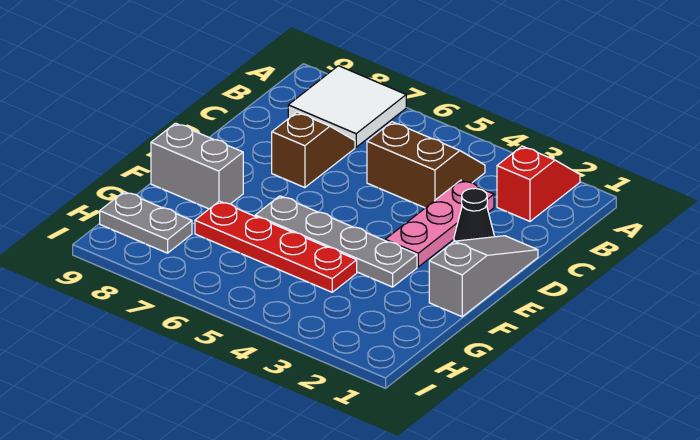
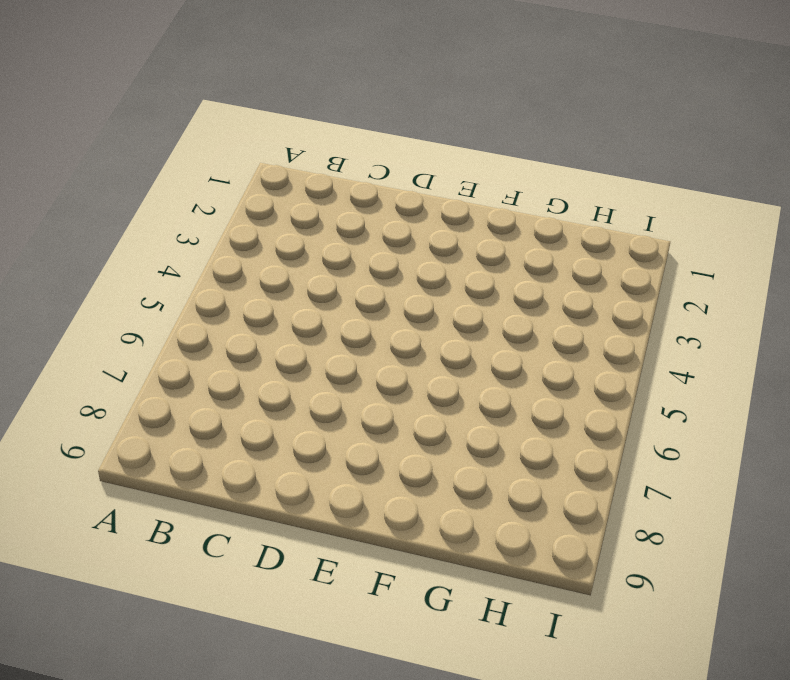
none -> red slope A2:B2 level 1 top B
none -> white tile A7:B8 level 1

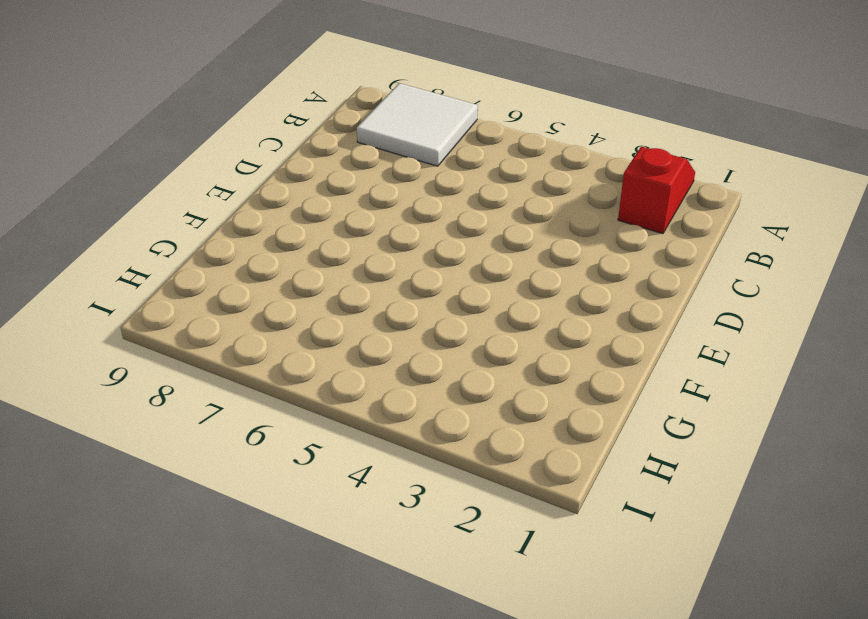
none -> brown slope B4:C5 level 1 top C
none -> pink plate C3:E3 level 1

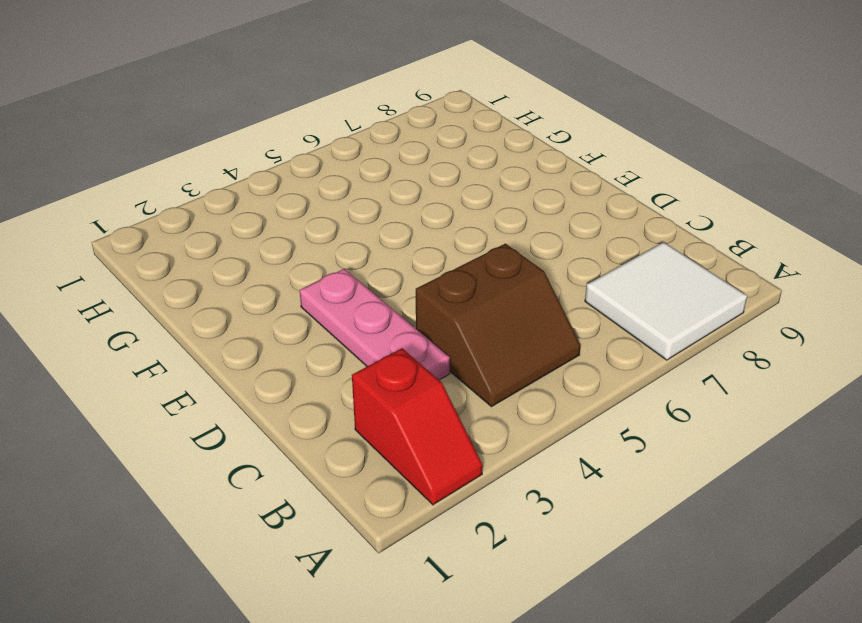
none -> brown slope C7:D7 level 1 top D
none -> grey slope D1:F1 level 1 top F

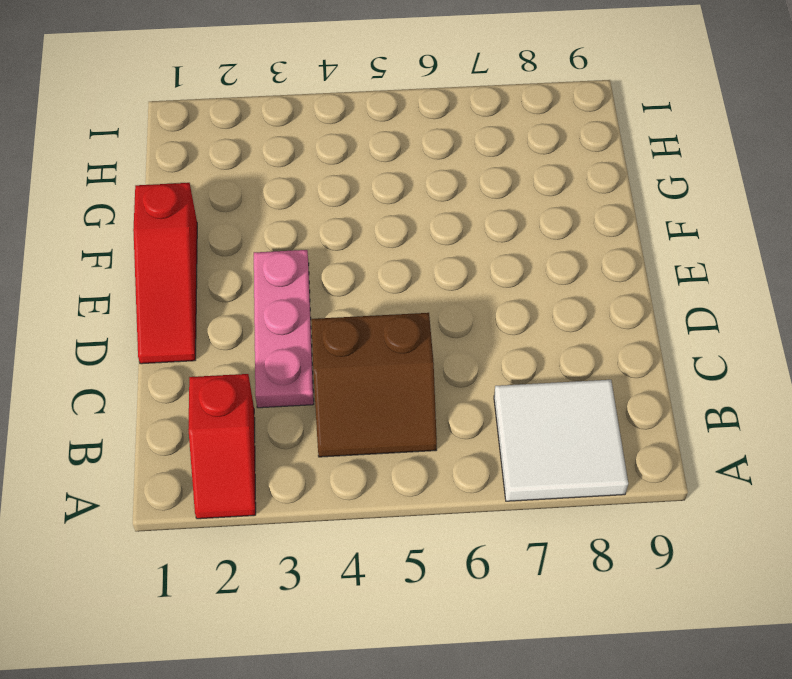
red slope D1:F1 level 1 top F -> grey slope D1:F1 level 1 top F
none -> brown slope C7:D7 level 1 top D
none -> black cone D2 level 1

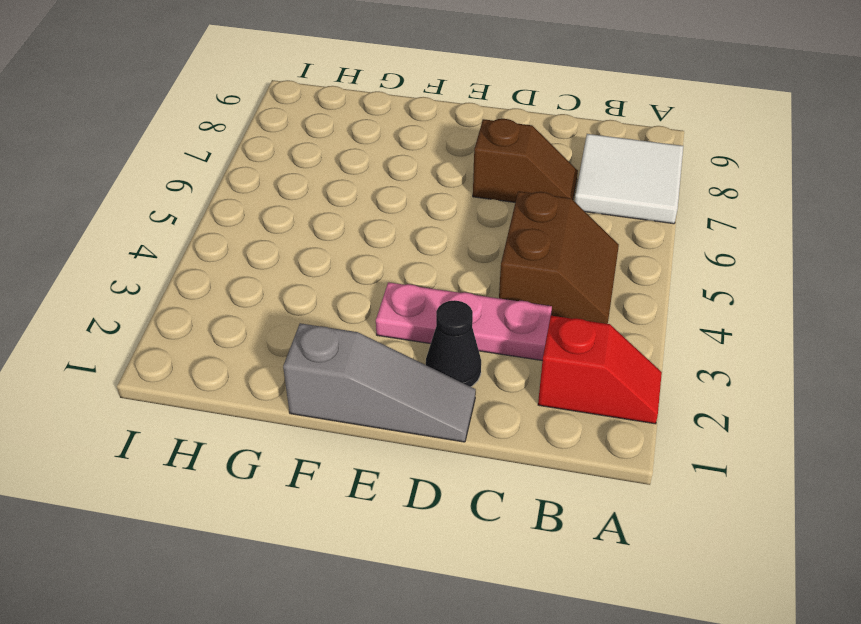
none -> grey plate F3:F6 level 1
none -> grey brick F8:F9 level 1

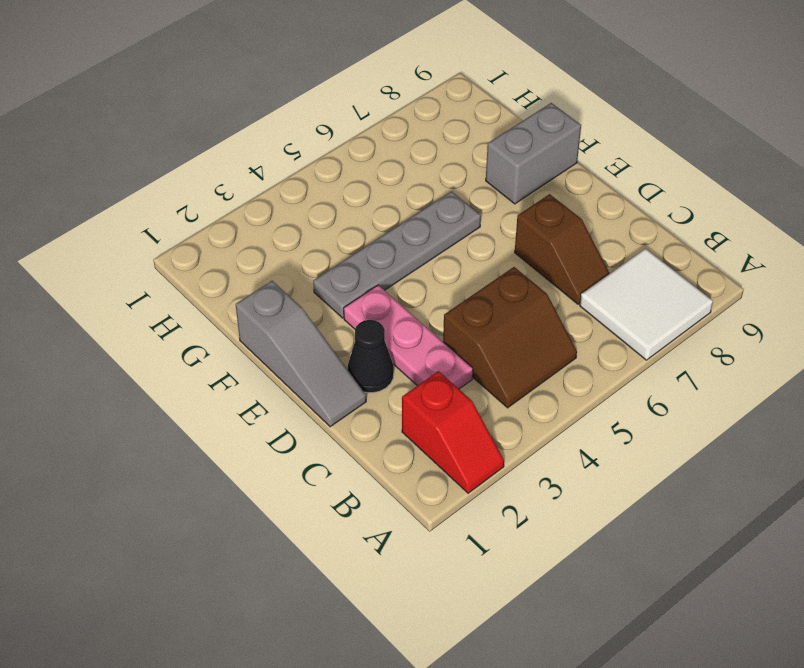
none -> red plate G4:G7 level 1
none -> grey plate H8:H9 level 1

